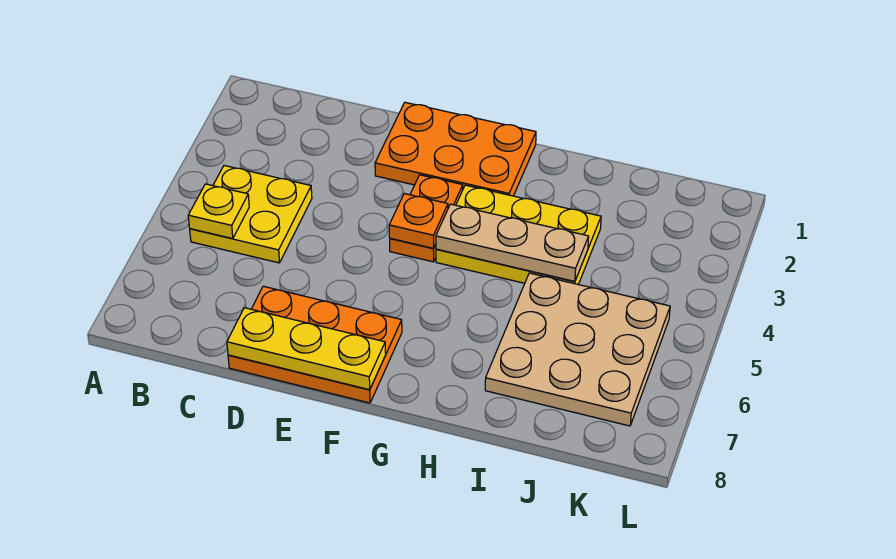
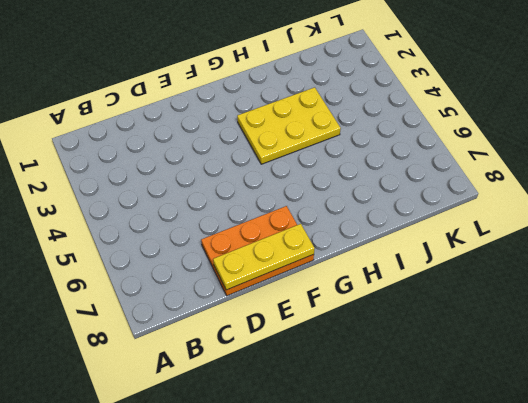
none -> yellow plate B4:C5 level 1
none -> orange plate E1:G2 level 1

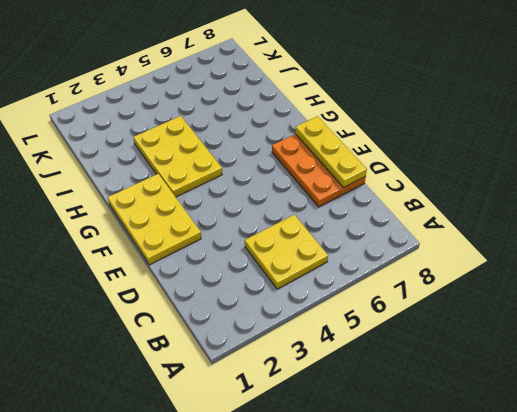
yellow plate E1:G2 level 1 -> orange plate E1:G2 level 1
none -> orange plate F3:F4 level 1
none -> tan plate I5:K7 level 1

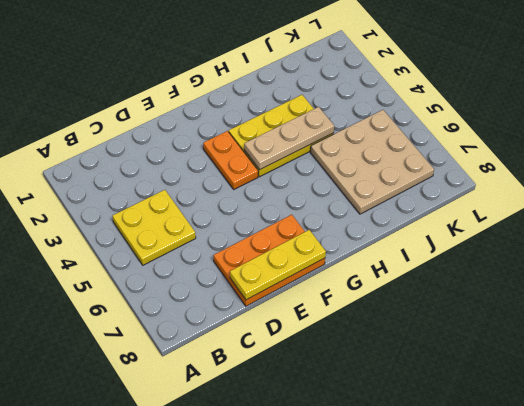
none -> orange plate E1:G2 level 1
none -> yellow plate B5 level 2

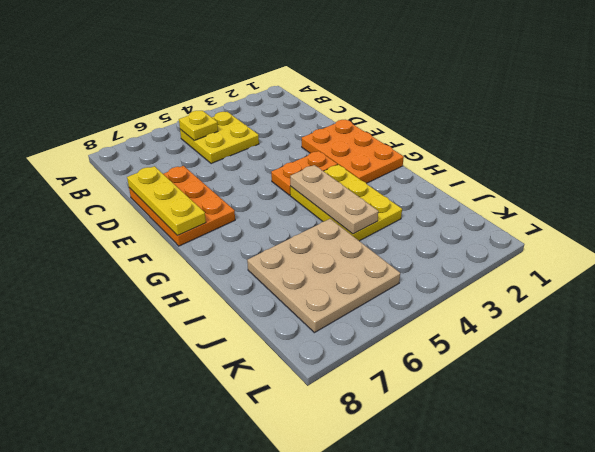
none -> orange plate F4 level 2

